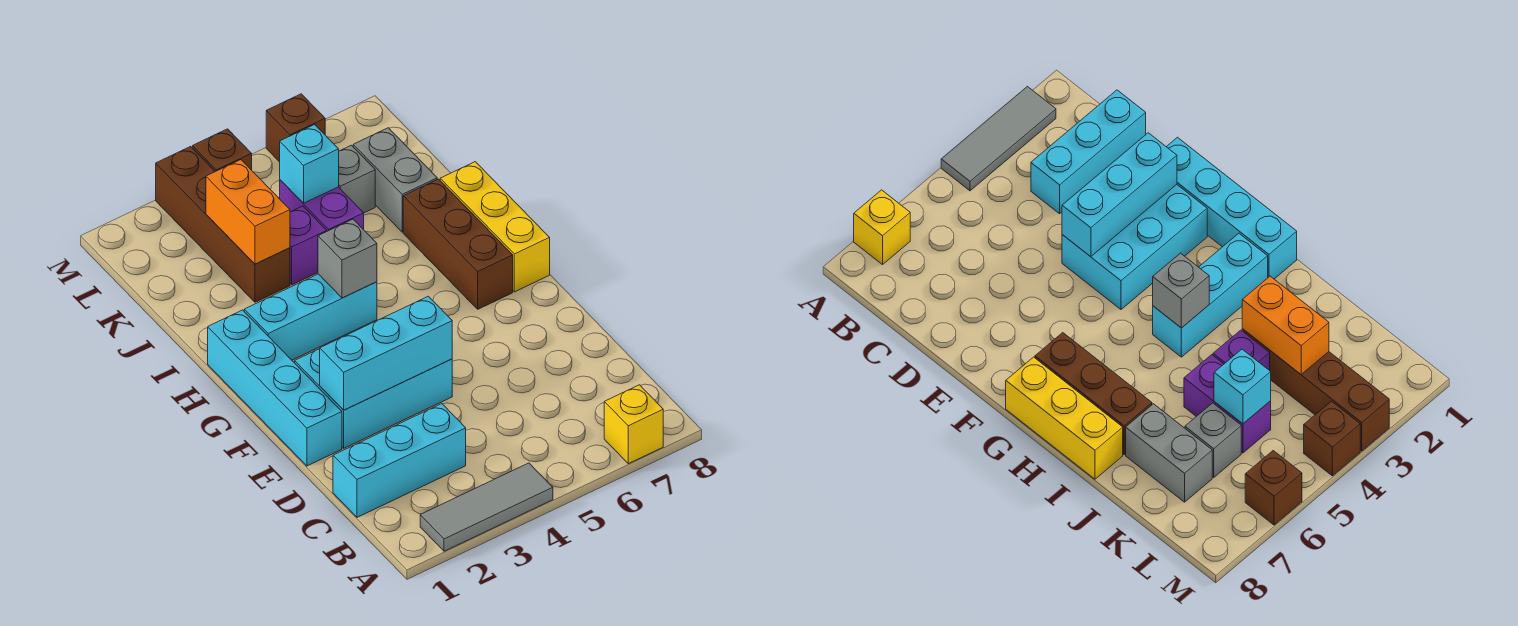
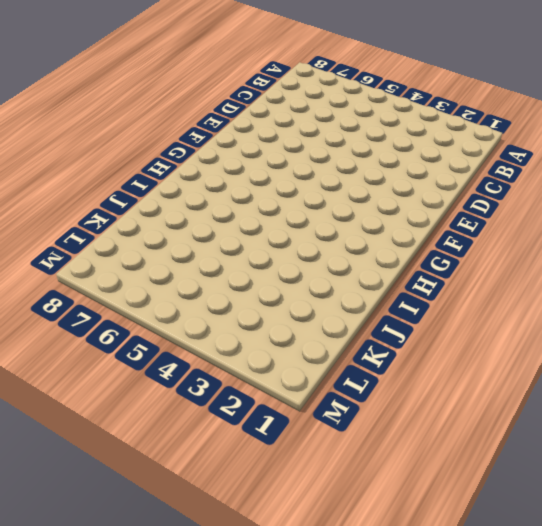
none -> grey tile A2:A4 level 1
none -> yellow brick A7 level 1
none -> cyan brick C1:C3 level 1

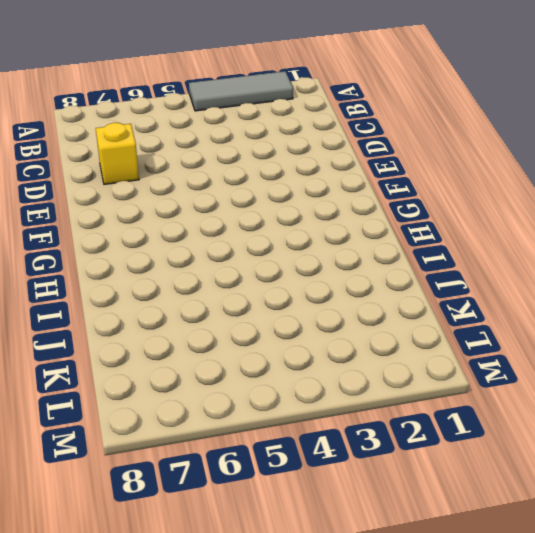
yellow brick D7 level 1 -> yellow brick A7 level 1
none -> cyan brick C1:C3 level 1
none -> cyan brick E1:H1 level 1
none -> cyan brick E2:F4 level 1

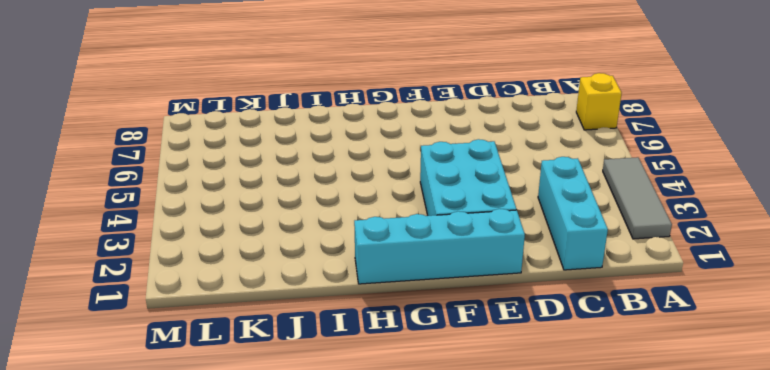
none -> brown brick G7:I7 level 1
none -> yellow brick G8:I8 level 1
none -> cyan brick H2:H4 level 1

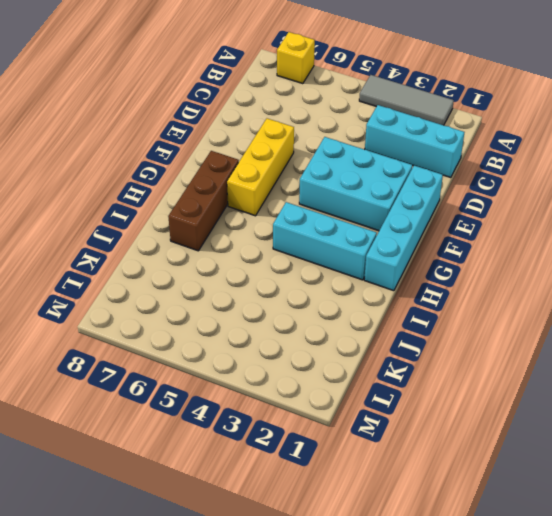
yellow brick E6:G6 level 1 -> yellow brick G8:I8 level 1
none -> brown brick J3:M3 level 1
none -> purple brick J4 level 1
none -> purple brick J5:K5 level 1

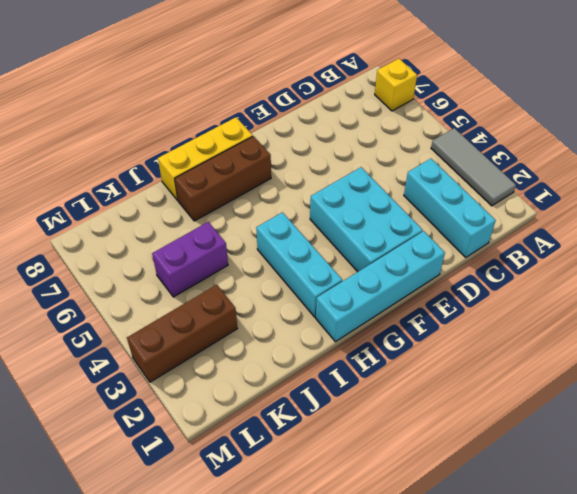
brown brick K3:M3 level 1 -> brown brick J3:M3 level 1
none -> purple brick J4 level 1
none -> grey brick J7:K7 level 1
none -> grey brick K6 level 1

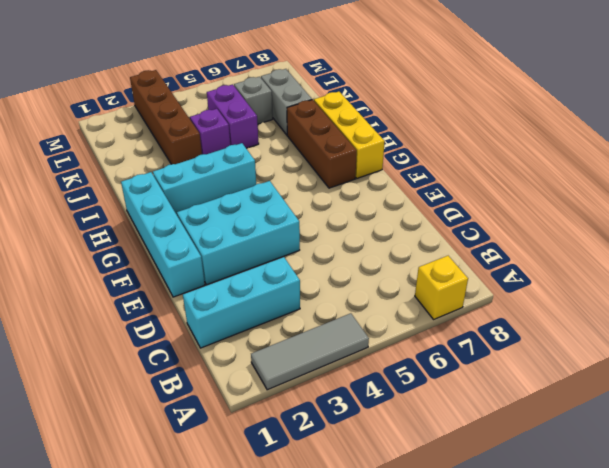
none -> brown brick M4 level 1
none -> brown brick M6 level 1
none -> cyan brick E2:E4 level 2

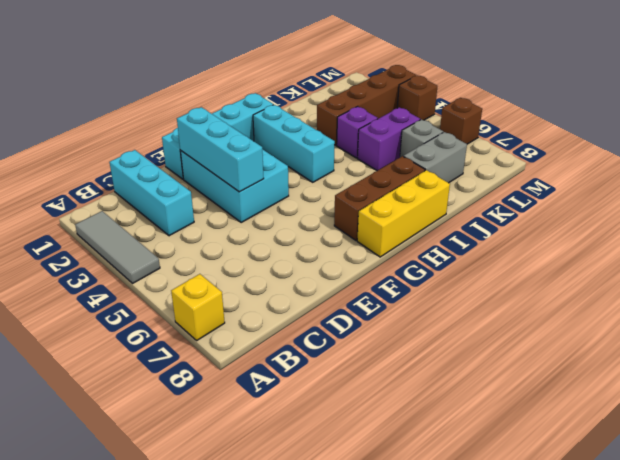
none -> grey brick H4 level 2
none -> orange brick J3:K3 level 2
none -> cyan brick K5 level 2

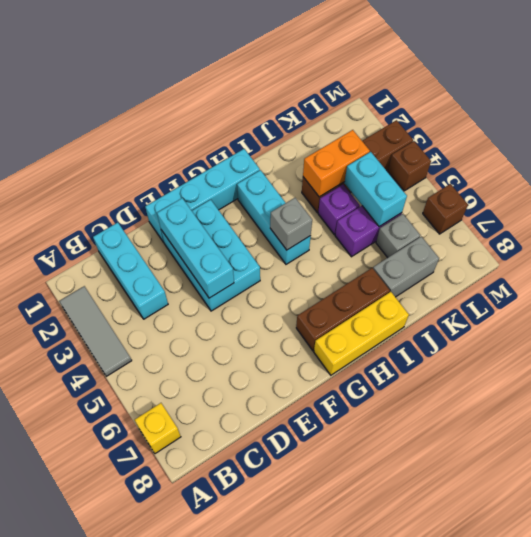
cyan brick K4:K5 level 2 -> cyan brick K5 level 2

